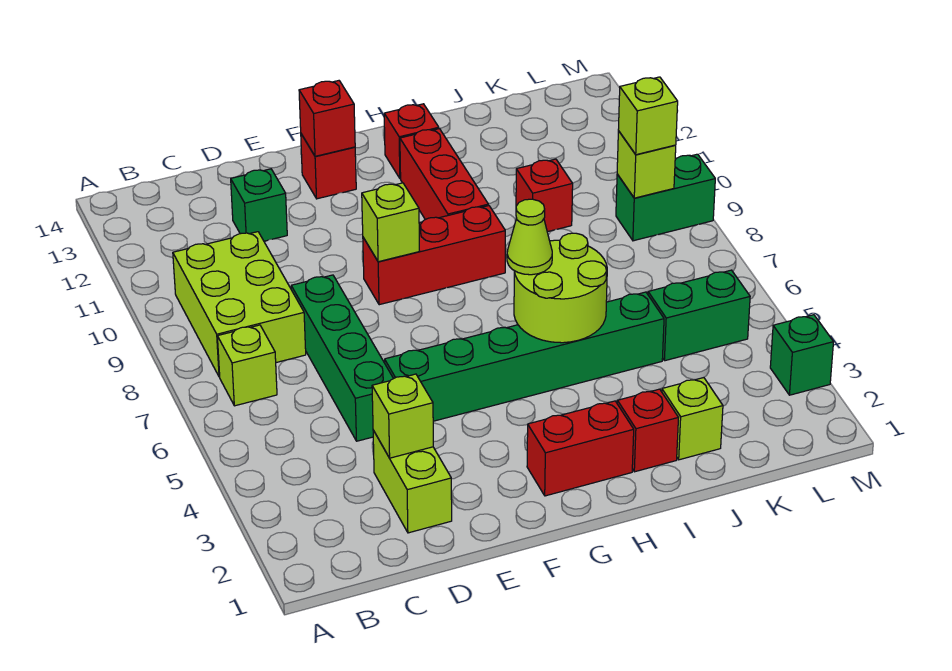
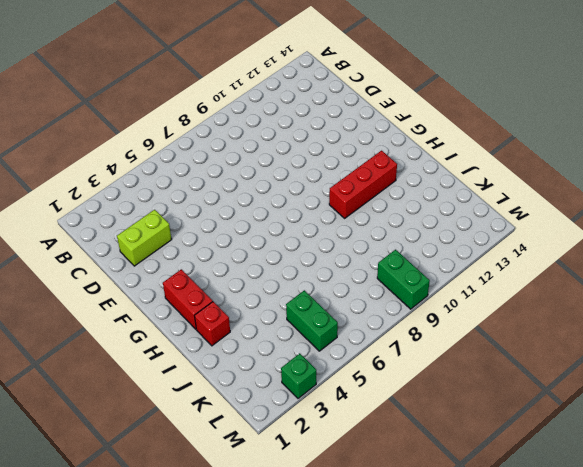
none -> lime brick B7 level 1
none -> lime brick B8:C10 level 1
none -> green brick D5:D8 level 1

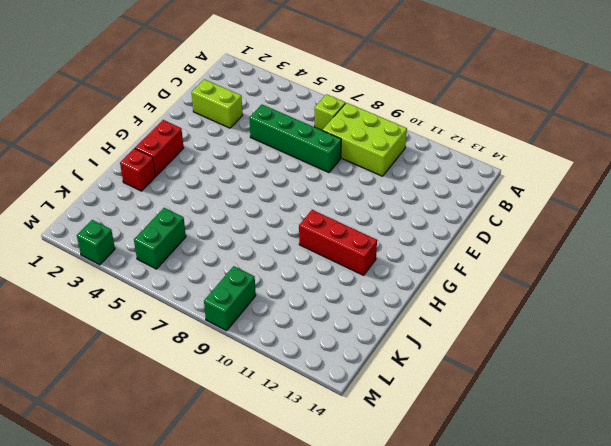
none -> green brick D12 level 1
none -> green brick E5:J5 level 1
none -> red brick F9:H9 level 1

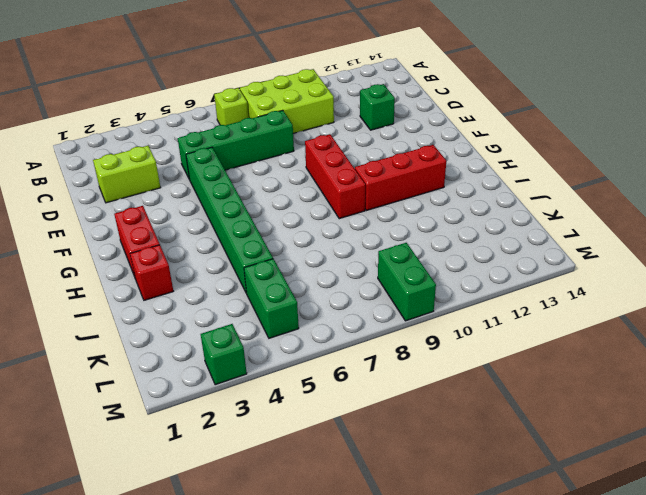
none -> red brick F13 level 1
none -> red brick H13 level 1
none -> lime brick J2 level 1

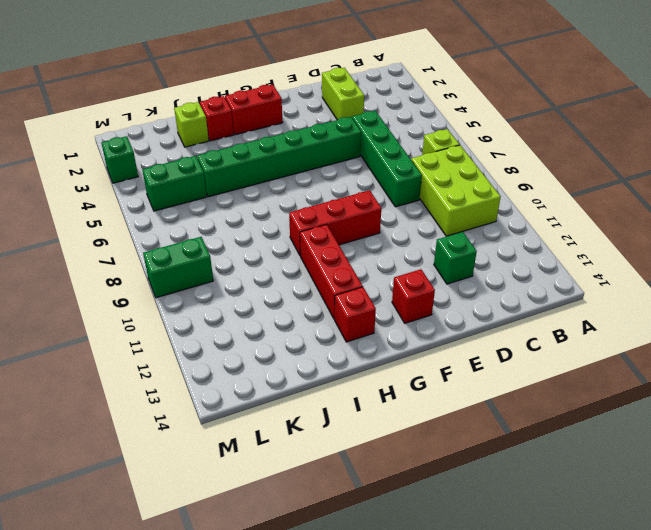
none -> red brick J10 level 1
none -> lime brick D3 level 2
none -> lime brick F9 level 2

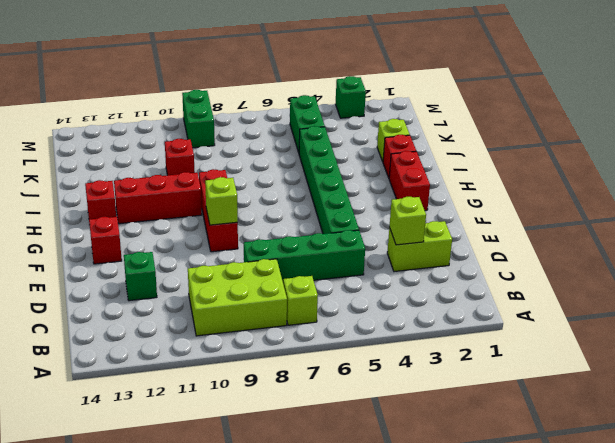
none -> red brick F13 level 2
none -> lime round brick H5:I6 level 2
none -> lime brick L9 level 2

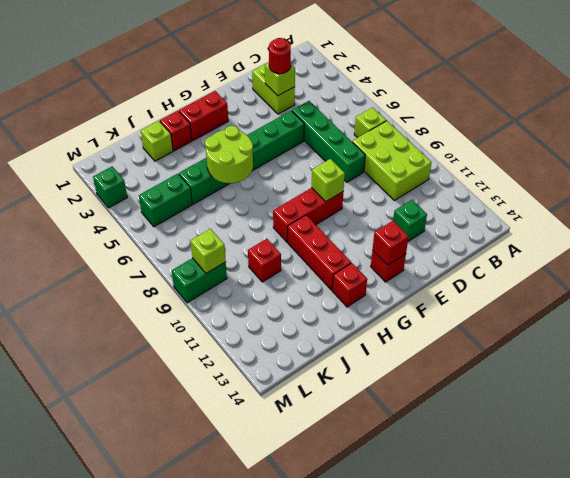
red round brick D3 level 3 -> none
none -> lime cone H6 level 3
none -> lime brick L9 level 3

